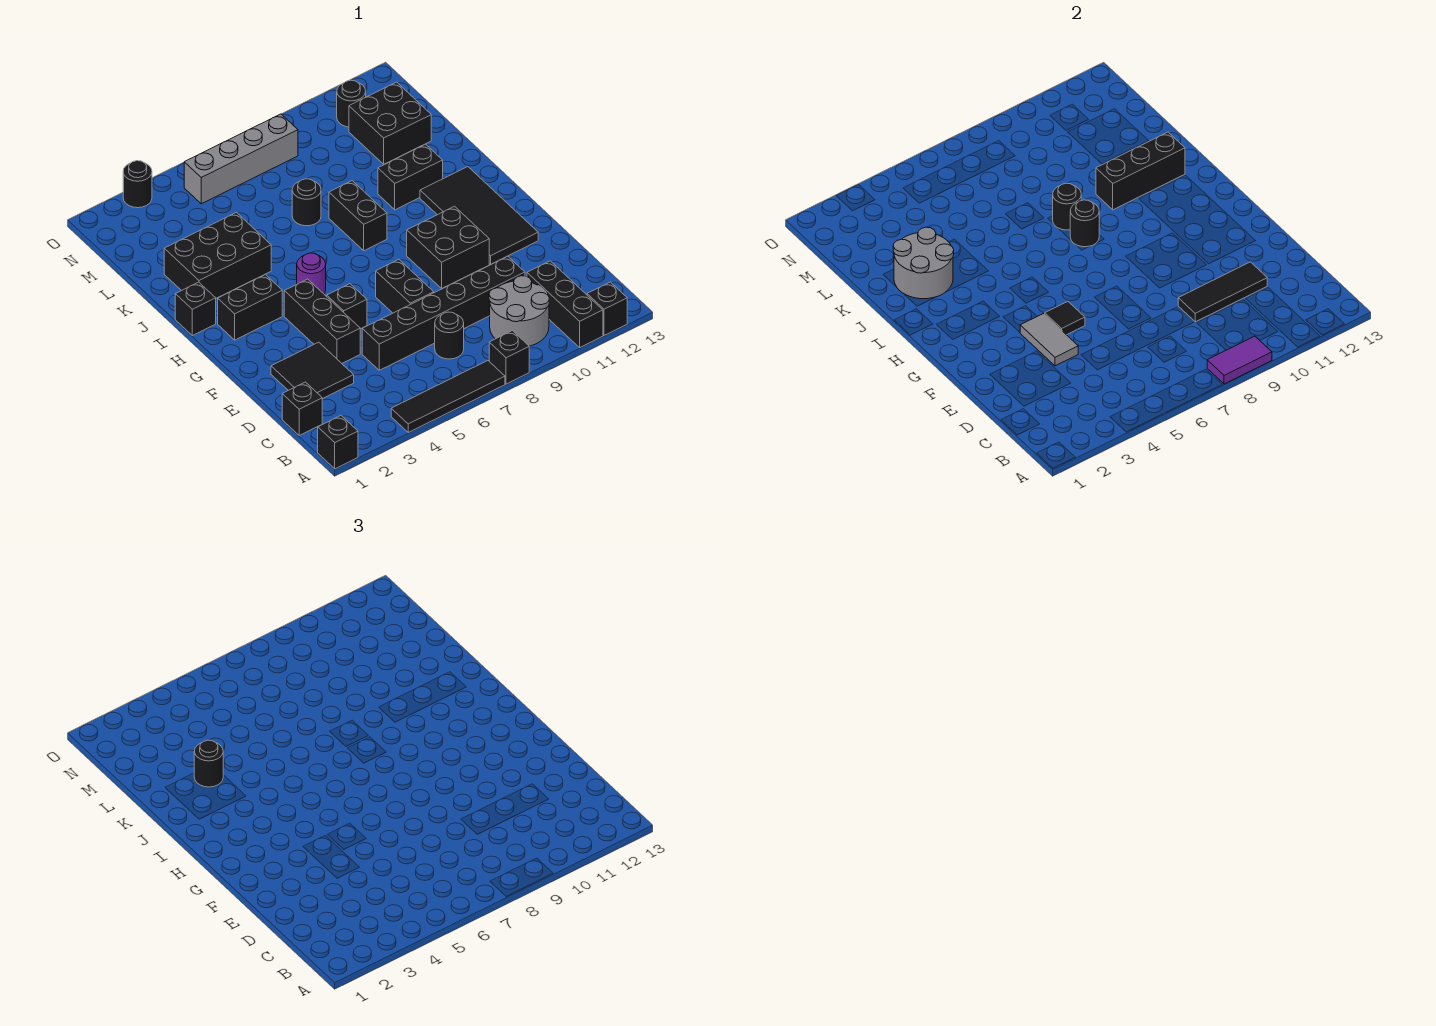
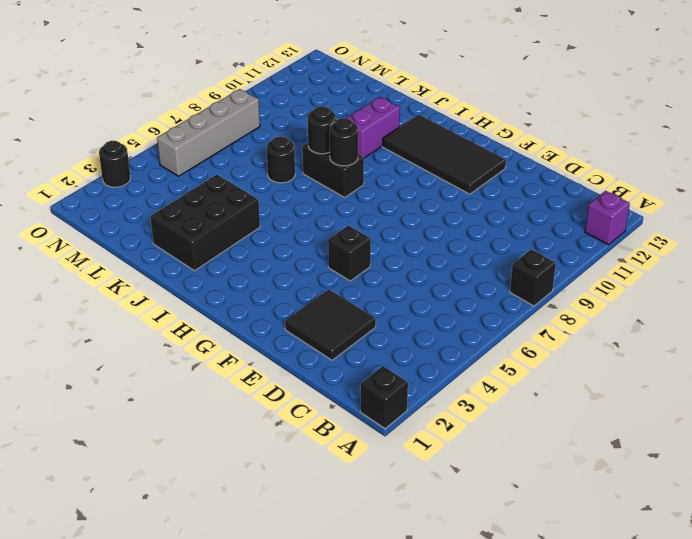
purple brick A12 level 1 -> black brick A12 level 1
purple brick J10:J11 level 1 -> black brick J10:J11 level 1
none -> black tile A4:A7 level 1
none -> black brick A11:C11 level 1
none -> grey round brick B9:C10 level 1
none -> black brick C1 level 1

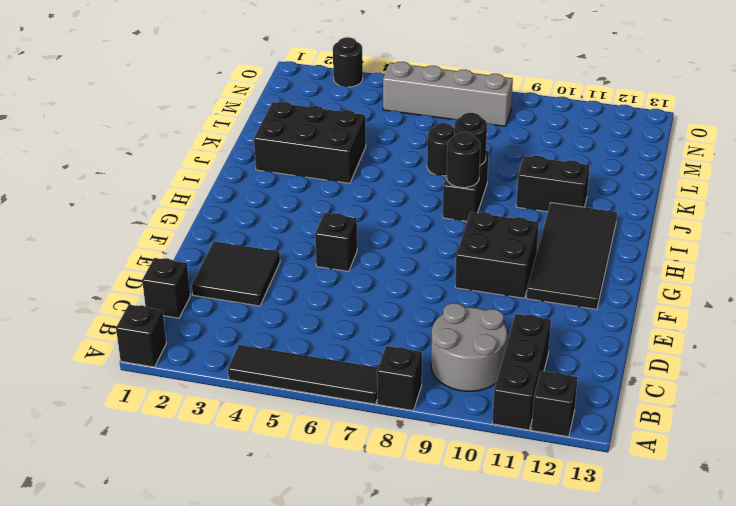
none -> black round brick C7 level 1
none -> black brick D5:D10 level 1
none -> black brick E4:G4 level 1
none -> black brick E7:F7 level 1

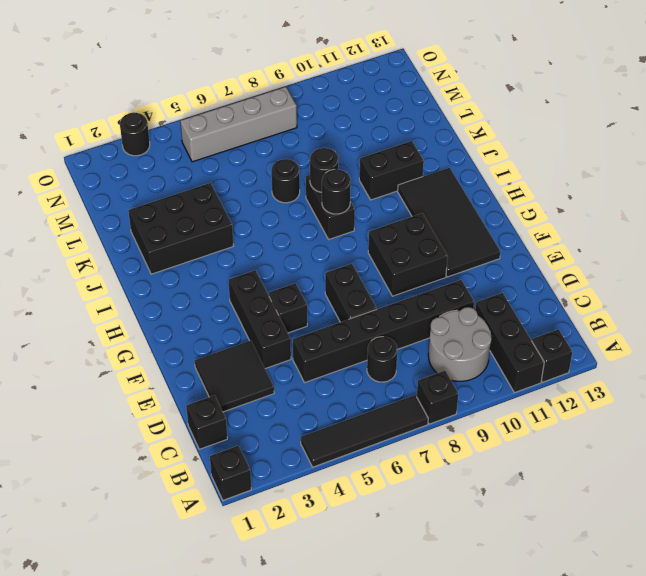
none -> black brick H2:H3 level 1
none -> purple round brick H5 level 1
none -> black brick I1 level 1
none -> black brick L11:M12 level 1

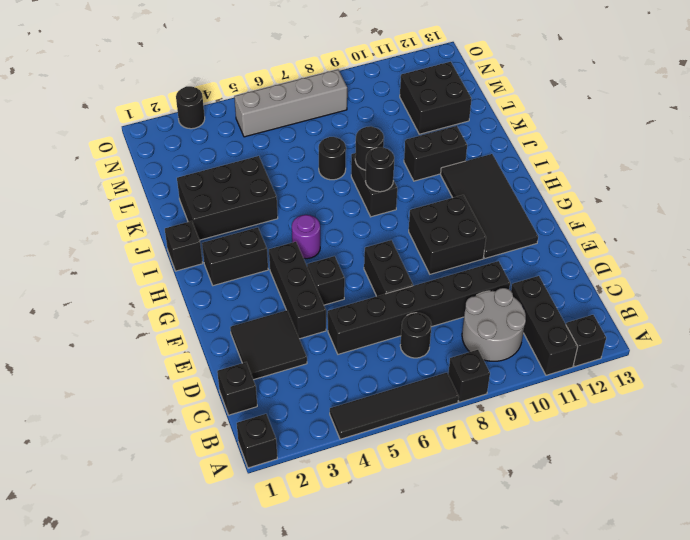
none -> black round brick N11 level 1
none -> purple tile A8:A9 level 2
none -> black tile D9:D11 level 2
none -> grey tile E4:F4 level 2

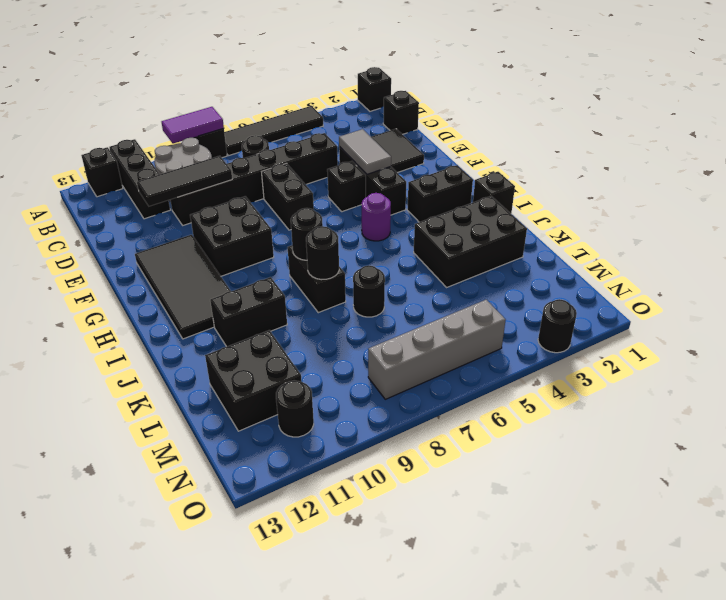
none -> black tile F5 level 2
none -> grey round brick J2:K3 level 2
none -> black brick J10:J12 level 2
none -> black round brick K3 level 3

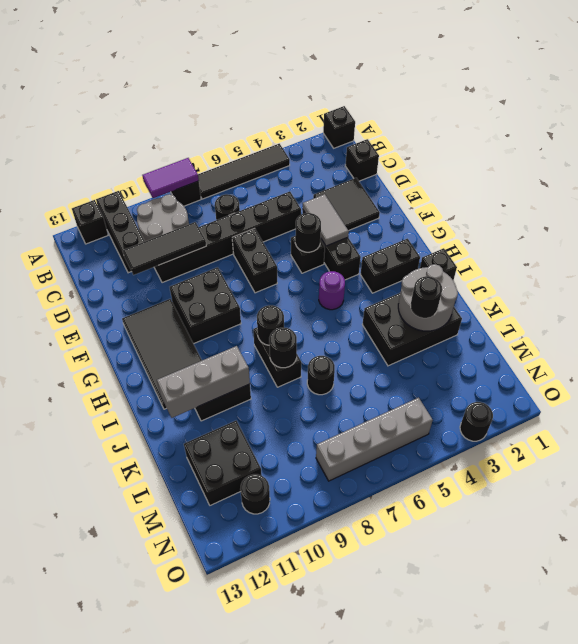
black round brick F5 level 2 -> black tile F5 level 2
grey brick J10:J12 level 2 -> black brick J10:J12 level 2

